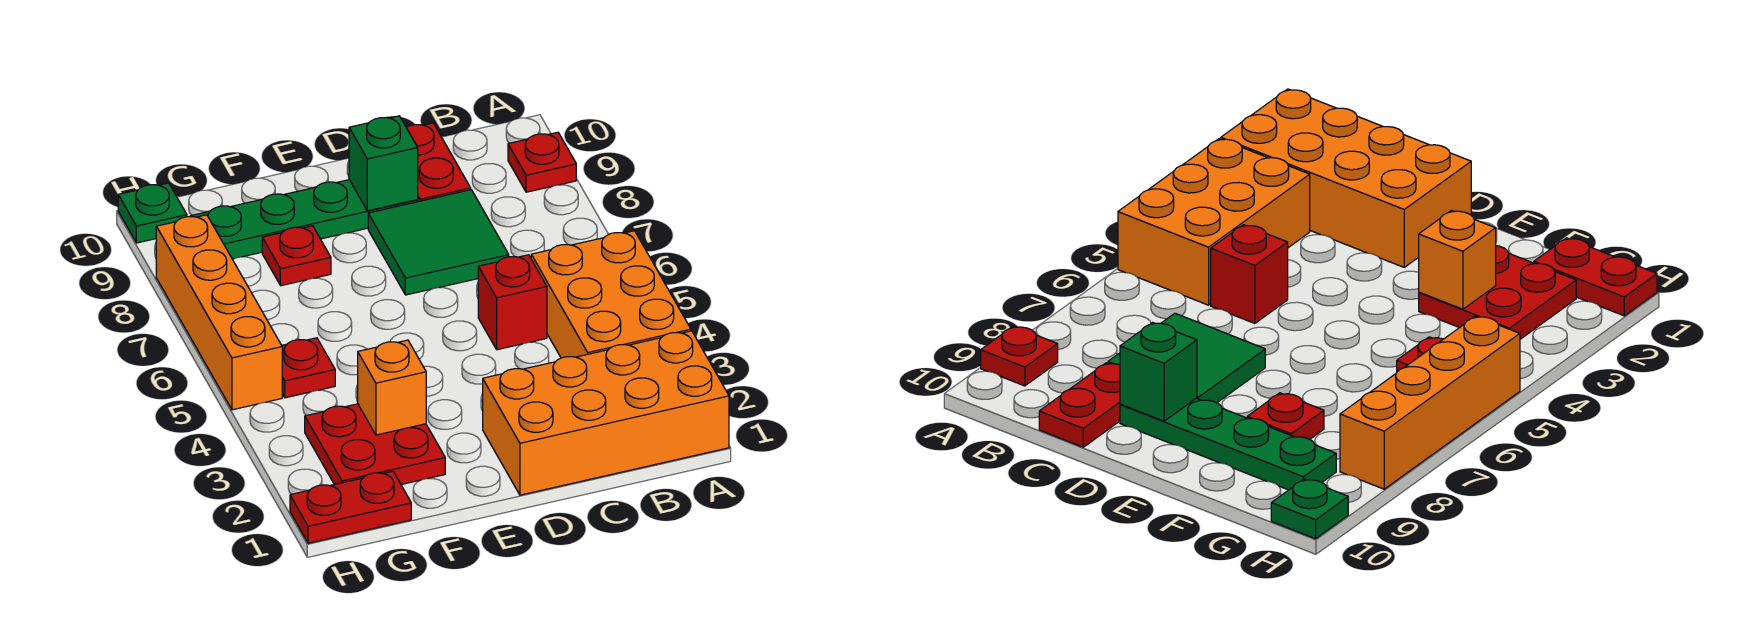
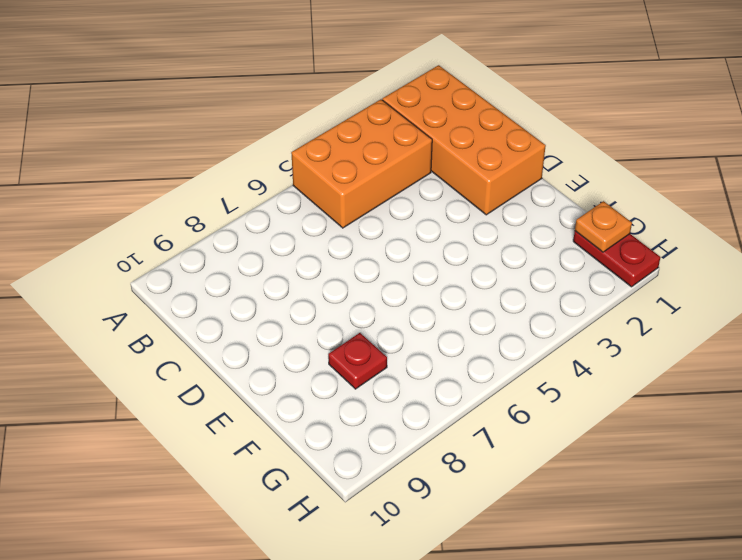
orange plate G1 level 2 -> none
none -> red plate A9 level 1
none -> red brick C5 level 1
none -> green tile C7:D8 level 1

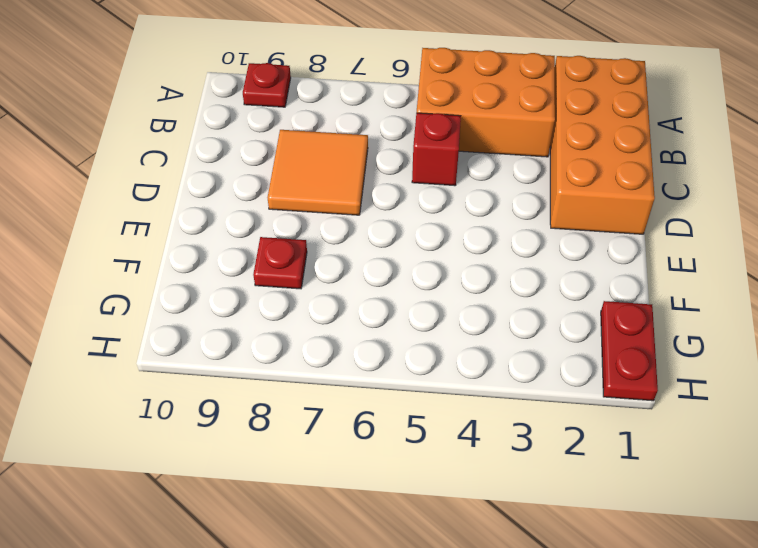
orange tile C7:D8 level 1 -> green tile C7:D8 level 1
none -> red plate C9:C10 level 1
none -> green plate D9:G9 level 1
none -> red plate F2:G3 level 1

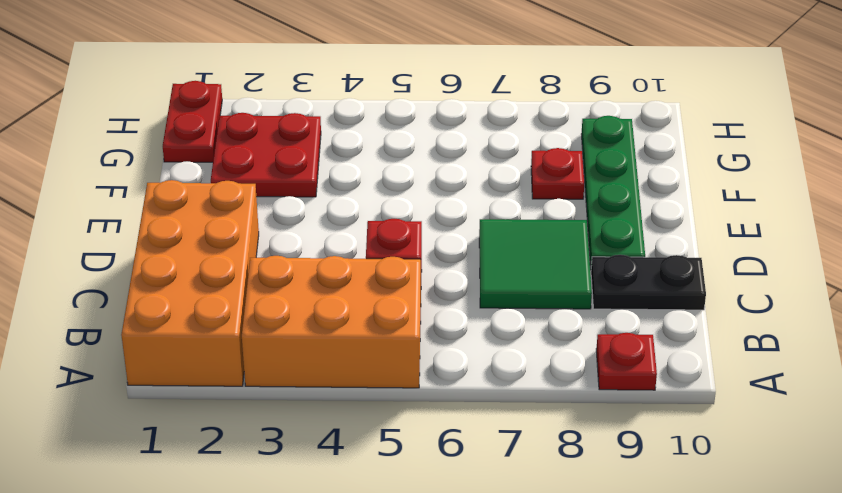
black plate C9:C10 level 1 -> red plate C9:C10 level 1
none -> red plate G5 level 1
none -> orange brick H5:H8 level 1
none -> green plate H10 level 1

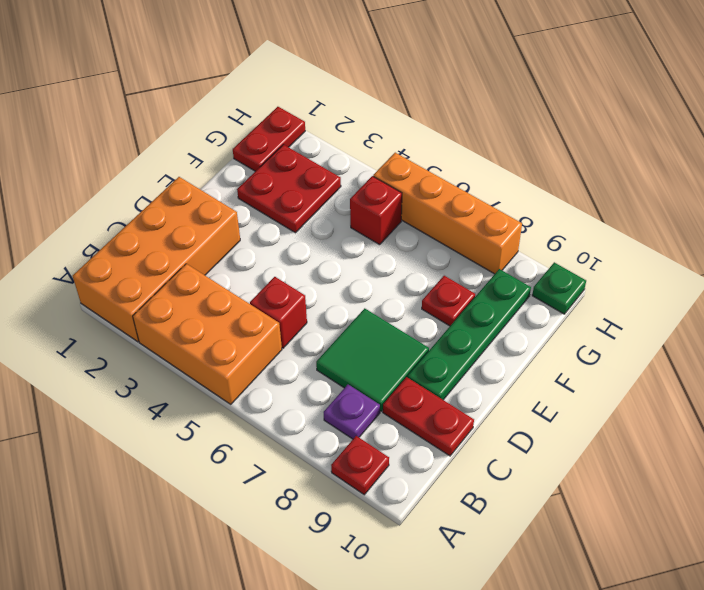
purple plate B8 level 1 -> none
red brick G5 level 1 -> red plate G5 level 1
none -> green brick D9 level 2
none -> orange brick F3 level 2

